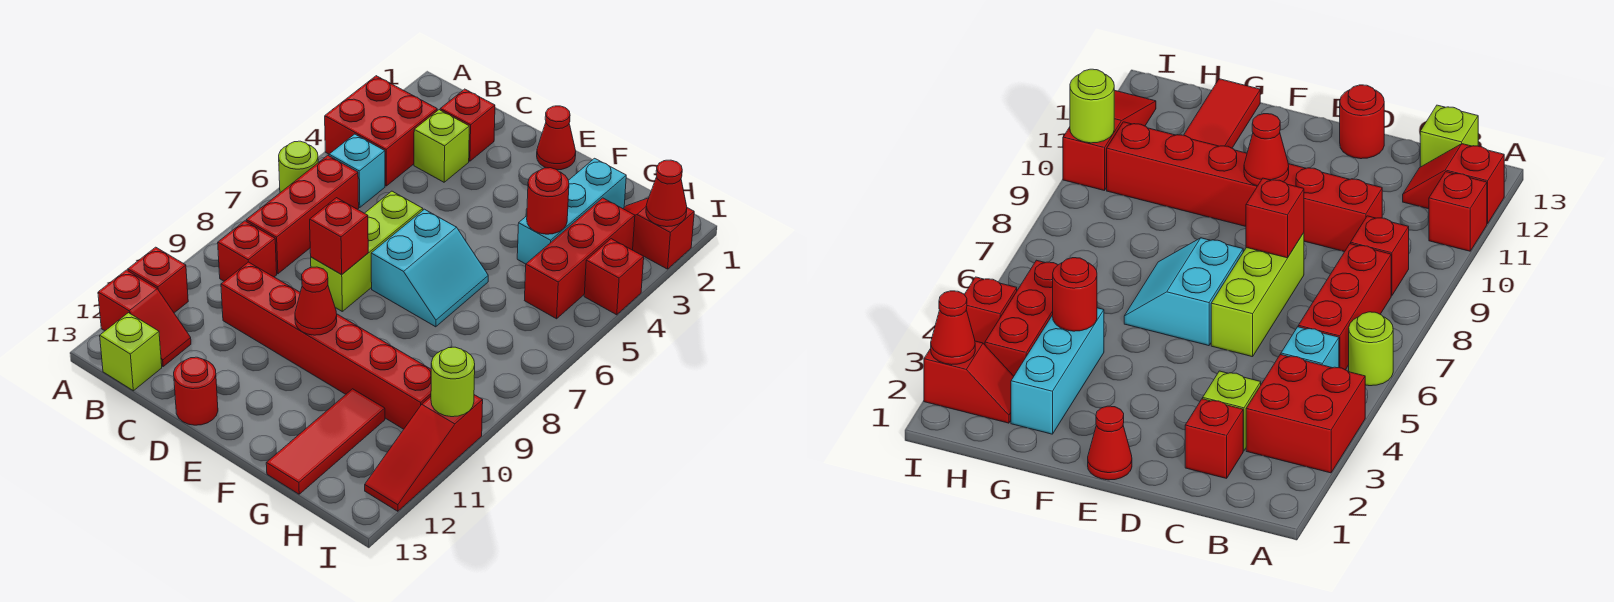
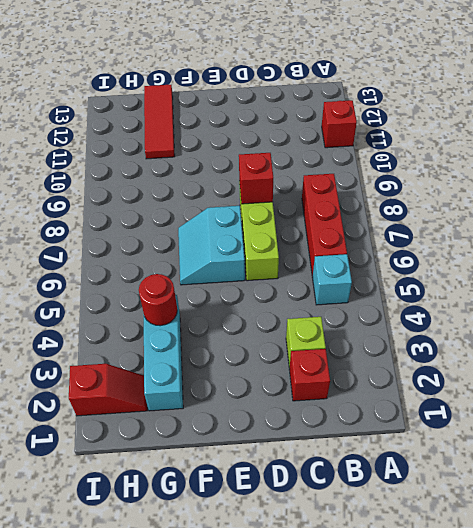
none -> red brick A3:B4 level 1
none -> lime round brick A6 level 1
none -> red slope A12:B12 level 1 top A

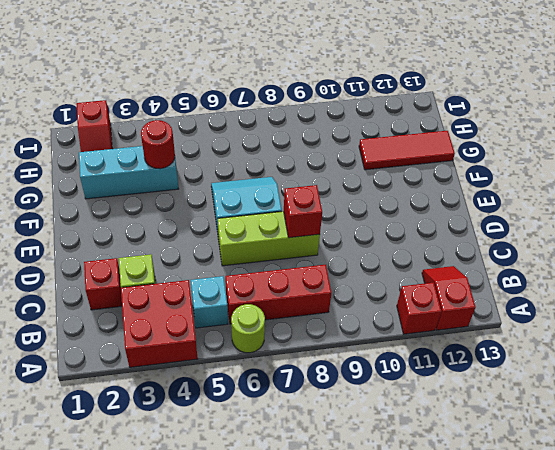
none -> red brick B9 level 1
none -> lime brick B13 level 1
none -> red brick C10:H10 level 1

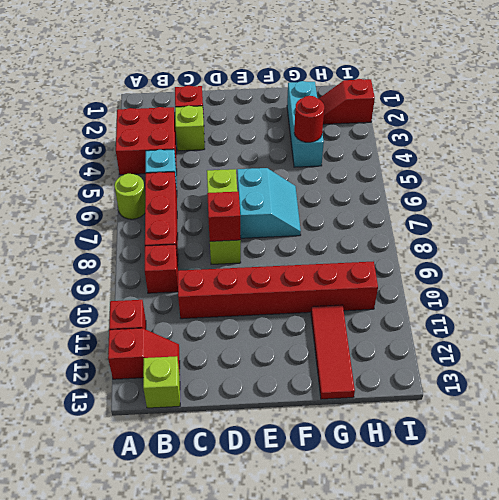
none -> red round brick D13 level 1
none -> red cone E1 level 1
none -> red brick H3:H5 level 1

